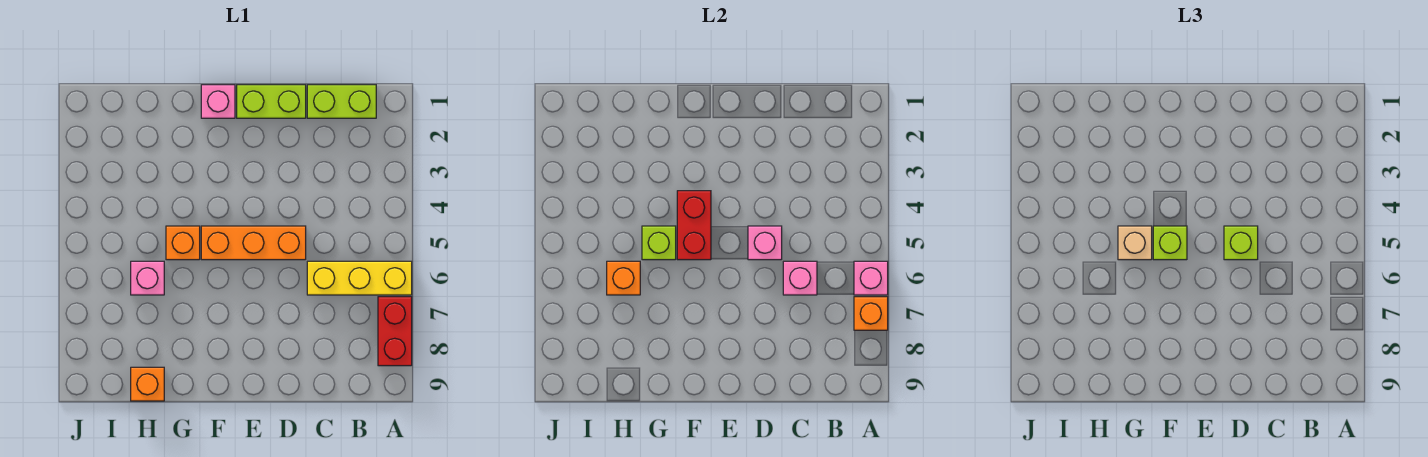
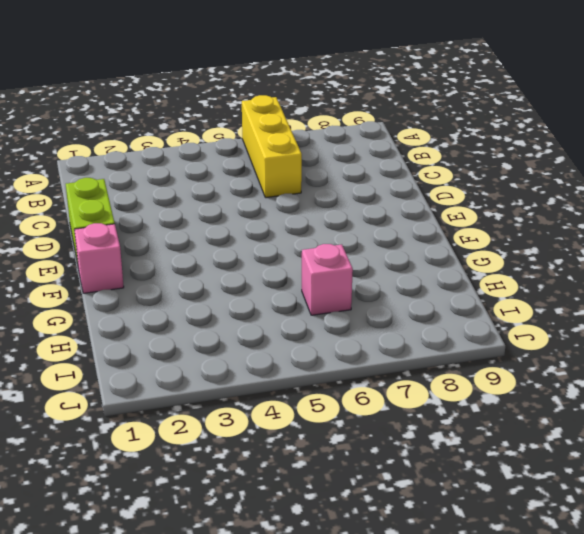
none -> red brick A7:A8 level 1
none -> lime brick B1:C1 level 1
none -> orange brick D5:F5 level 1

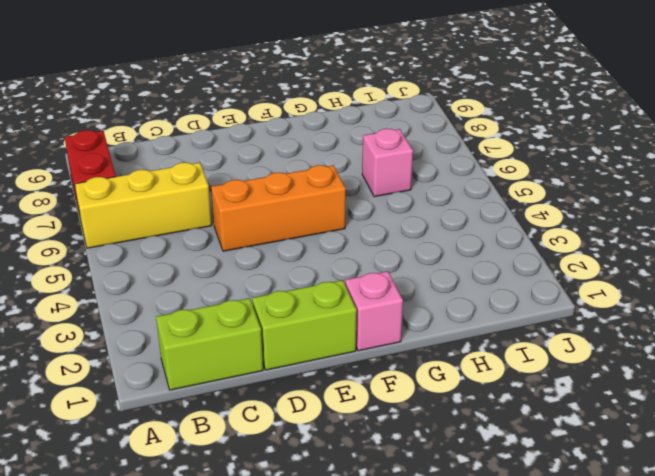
none -> orange brick G5 level 1
none -> orange brick H9 level 1
none -> pink brick A6 level 2

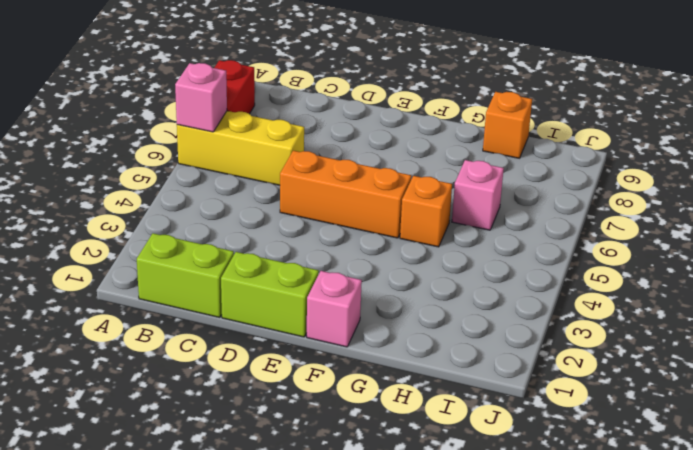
none -> orange brick A7 level 2
none -> pink brick C6 level 2
none -> pink brick D5 level 2

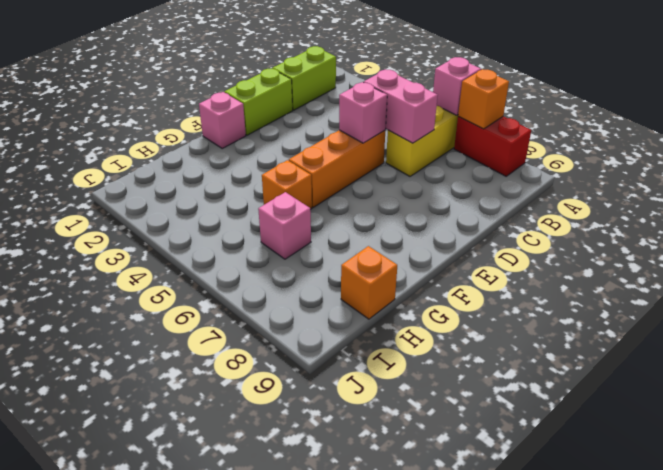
pink brick C5:C6 level 2 -> pink brick C6 level 2
none -> red brick F4:F5 level 2
none -> lime brick G5 level 2
none -> orange brick H6 level 2

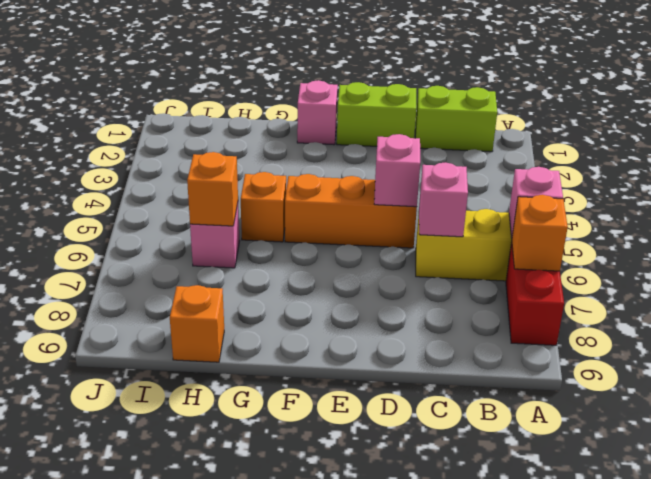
none -> red brick F4:F5 level 2
none -> lime brick G5 level 2
none -> lime brick D5 level 3

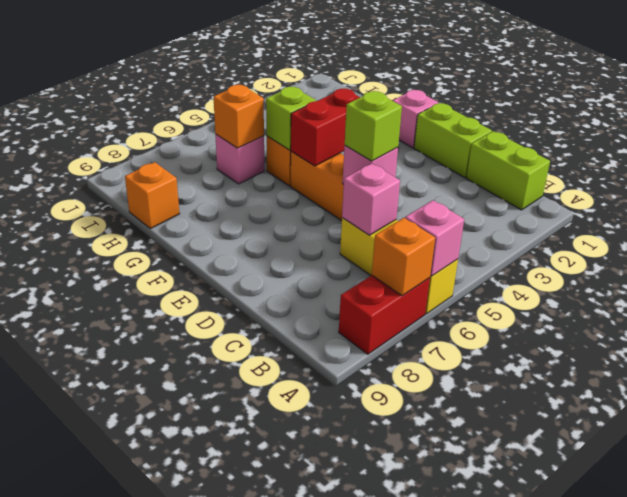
none -> lime brick F5 level 3
none -> tan brick G5 level 3

